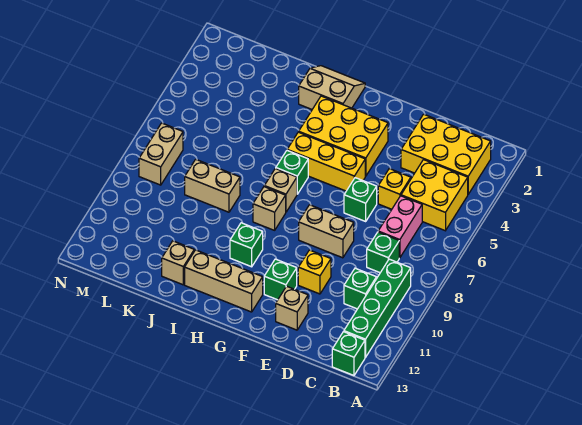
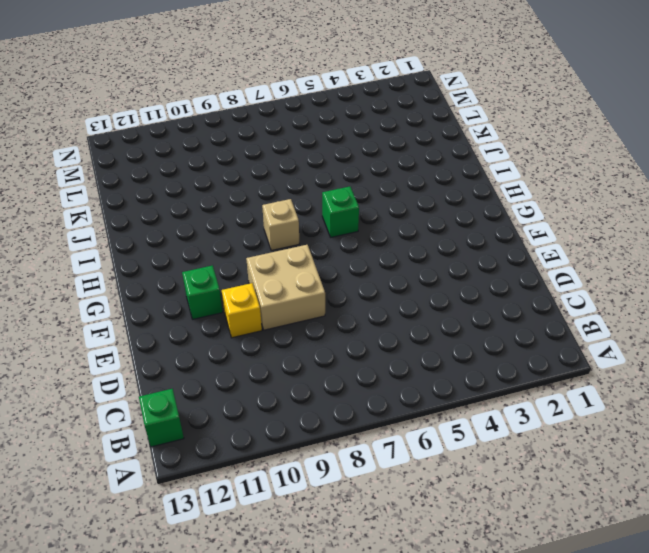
tan brick E8:F9 level 1 -> tan brick E8:F8 level 1
none -> yellow brick B2:D3 level 1
none -> yellow brick B4:C5 level 1
none -> green brick B9:B12 level 1

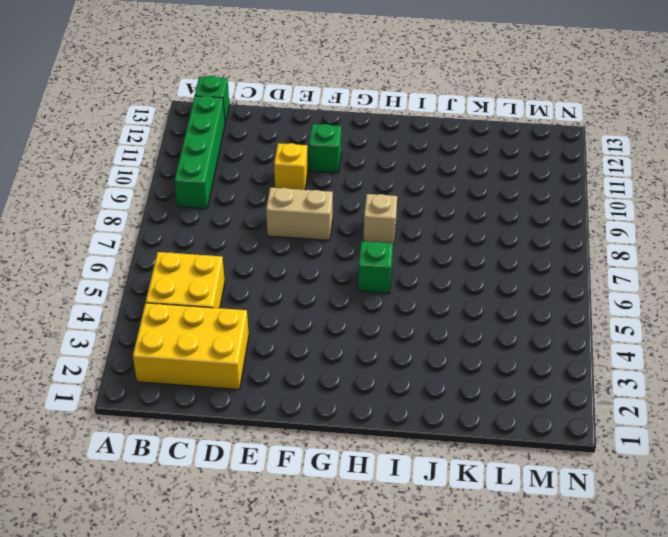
none -> pink brick C6:C7 level 1
none -> green brick C8 level 1
none -> green brick C10 level 1

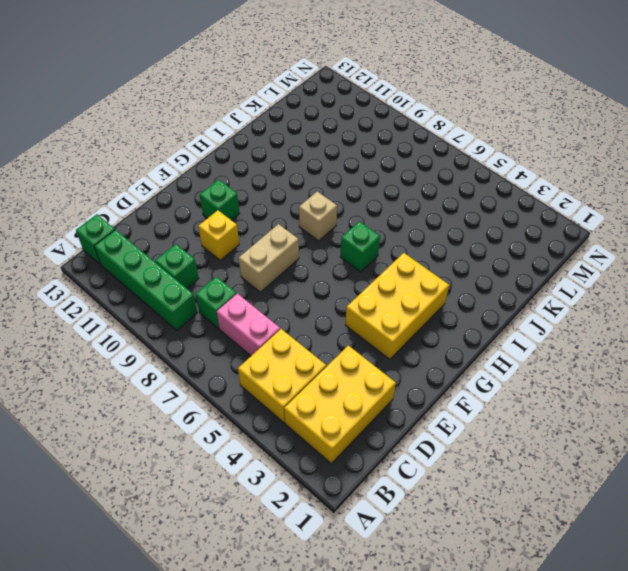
none -> yellow brick D5 level 1
none -> green brick E6 level 1
none -> tan brick E12 level 1

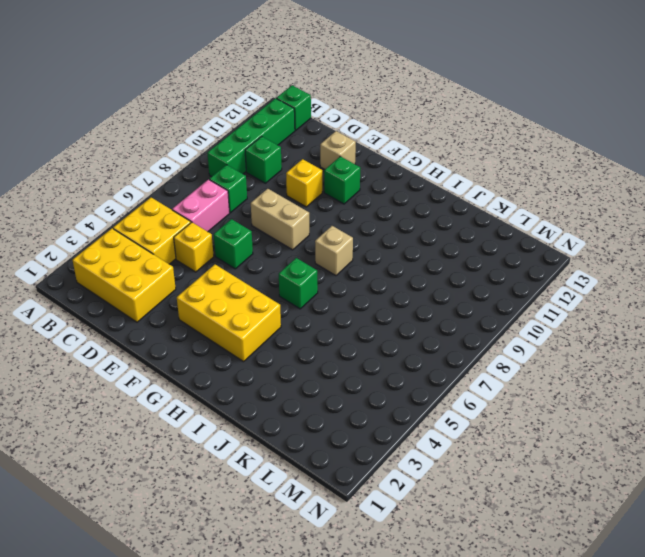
none -> yellow brick F5:H5 level 1
none -> tan brick G12:I12 level 1
none -> tan slope H1:I2 level 1 top 2

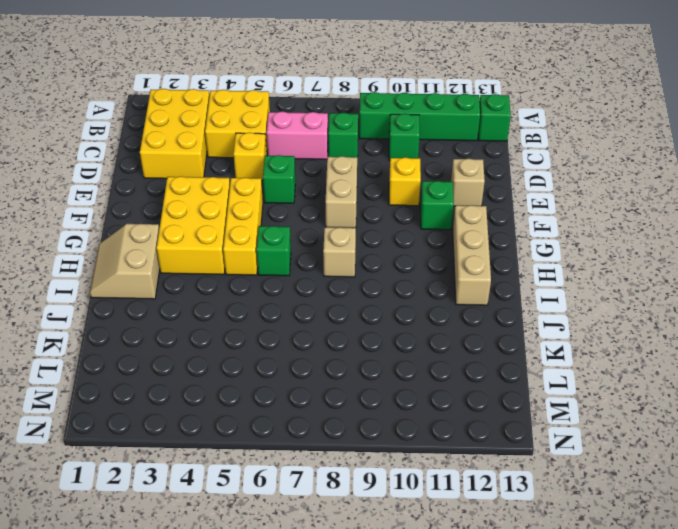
none -> tan brick H7 level 1
none -> green brick H10 level 1
none -> tan brick J8:K8 level 1

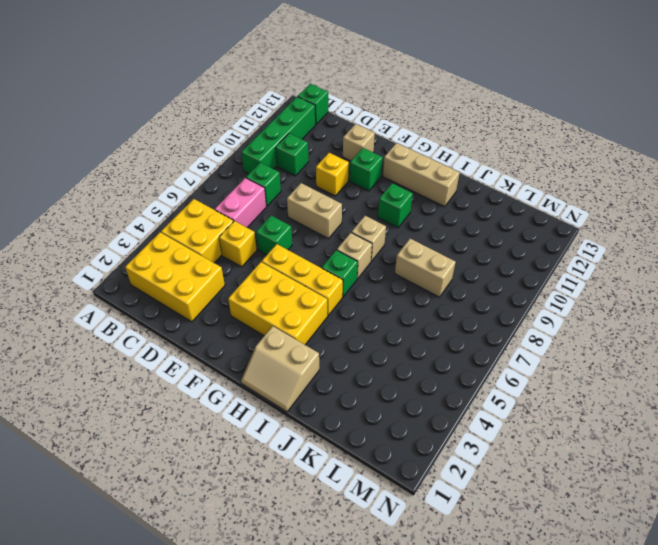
none -> tan brick J12 level 1
none -> tan brick M7:M8 level 1

